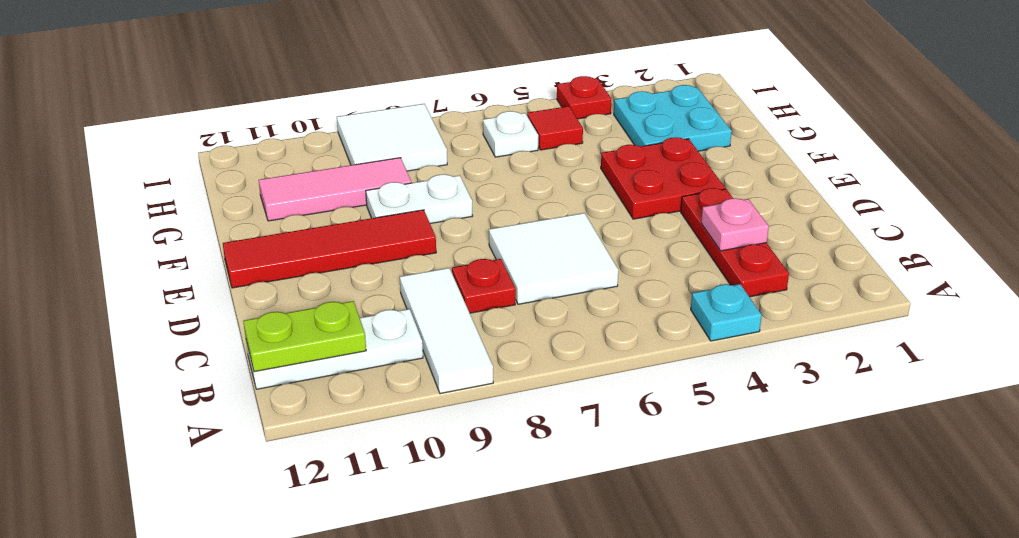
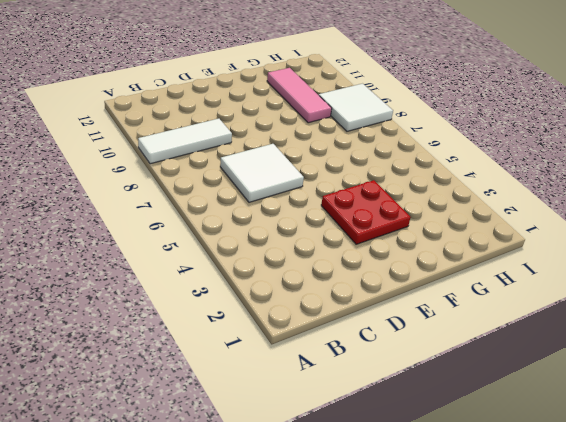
none -> cyan plate A4 level 1
none -> red plate B3:D3 level 1
none -> white plate B10:B12 level 1

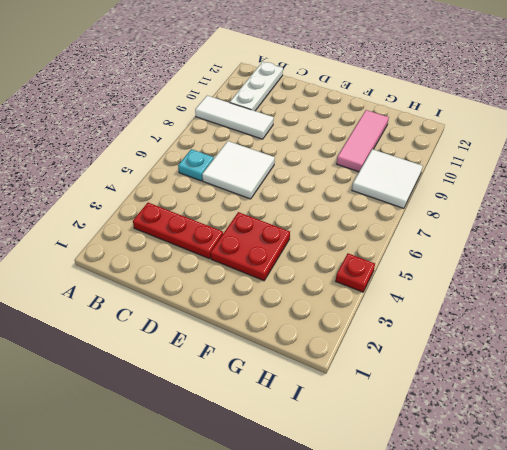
cyan plate B6 level 1 -> cyan plate A4 level 1
none -> red plate C8 level 1
none -> red tile E9:E12 level 1
none -> white plate F8:F9 level 1

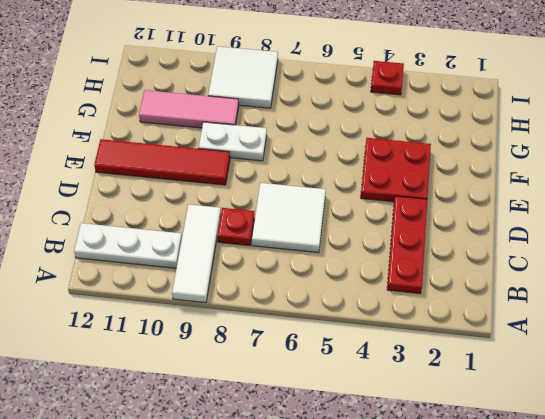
none -> cyan plate A4 level 1
none -> cyan plate G2:H3 level 1
none -> red tile H5 level 1

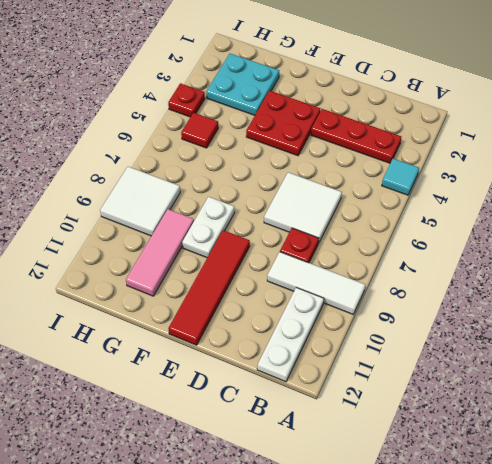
cyan tile A4 level 1 -> cyan plate A4 level 1
none -> white plate H6 level 1
none -> lime plate B11:B12 level 2
none -> pink plate C3 level 2

